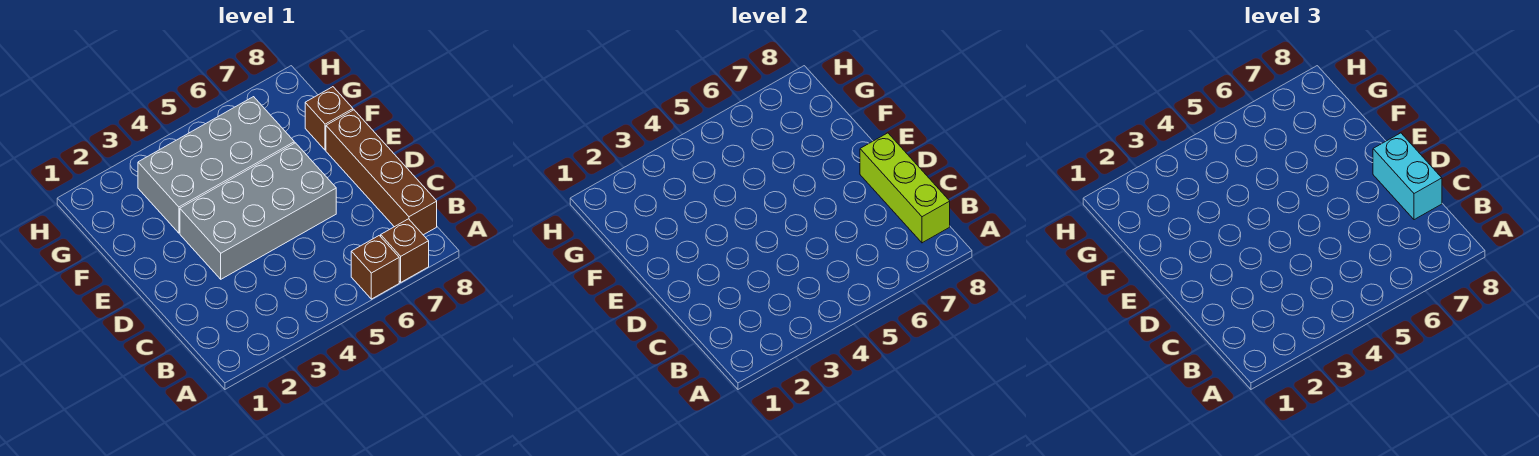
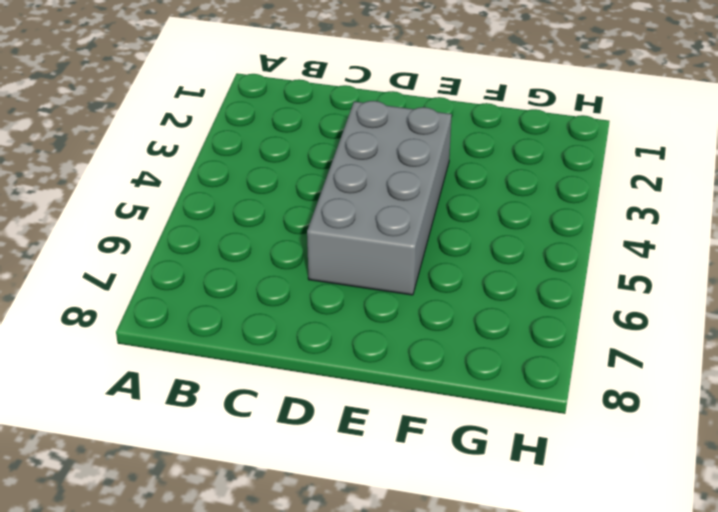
none -> brown brick A6 level 1
none -> brown brick A7 level 1

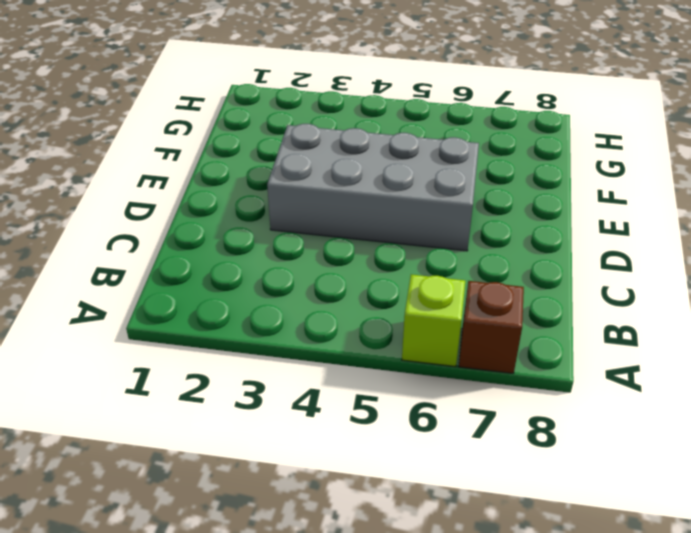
lime brick A6 level 1 -> brown brick A6 level 1
none -> brown brick B8:E8 level 1
none -> grey brick F3:G6 level 1

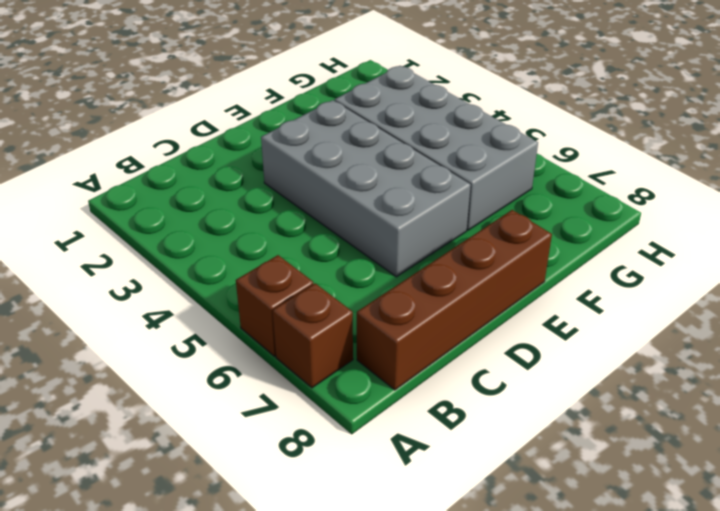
none -> brown brick F8 level 1
none -> lime brick B8:D8 level 2

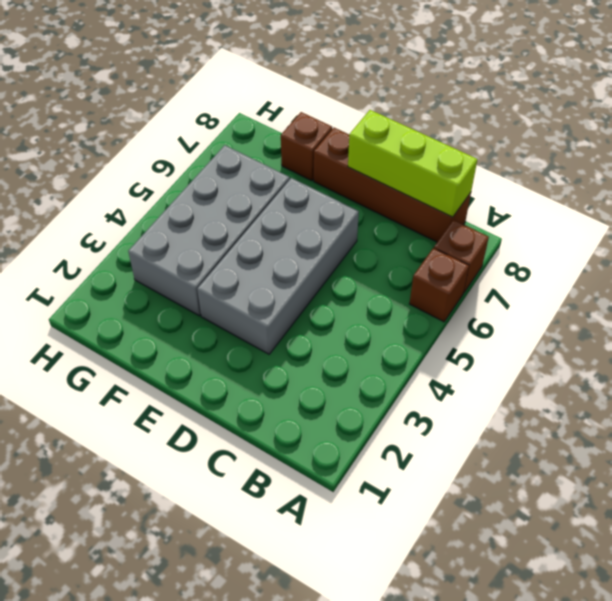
none -> cyan brick C8:D8 level 3

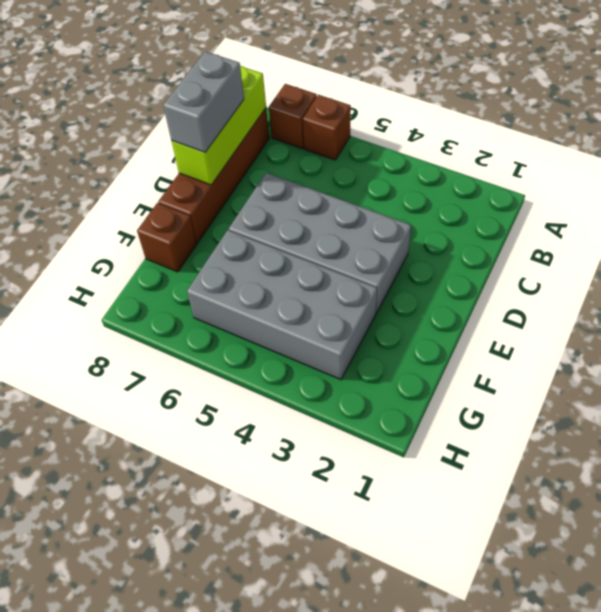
grey brick C8:D8 level 3 -> cyan brick C8:D8 level 3

